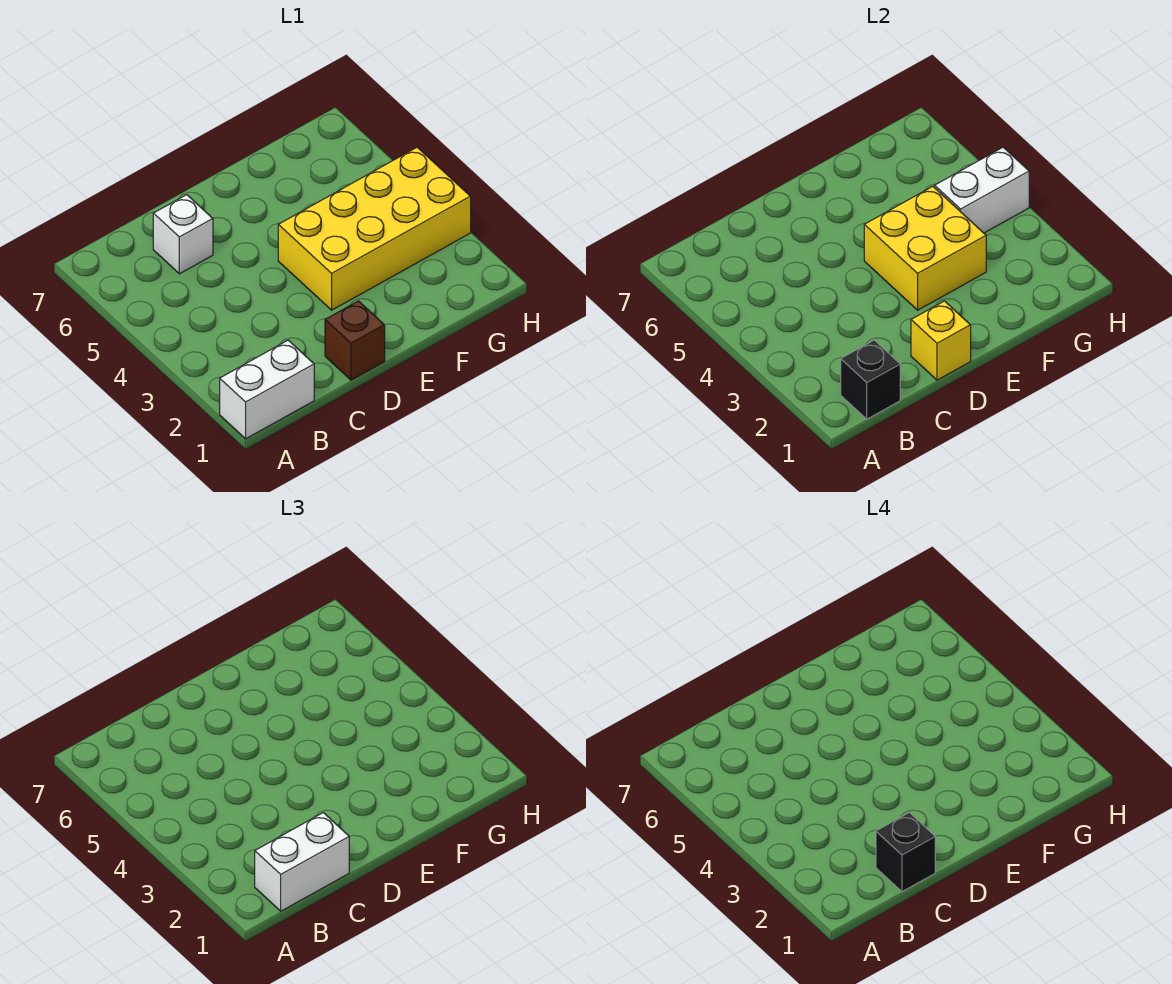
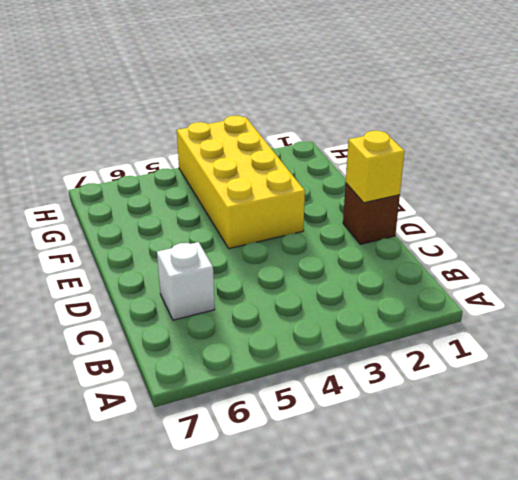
none -> white brick A1:B1 level 1
none -> black brick B1 level 2

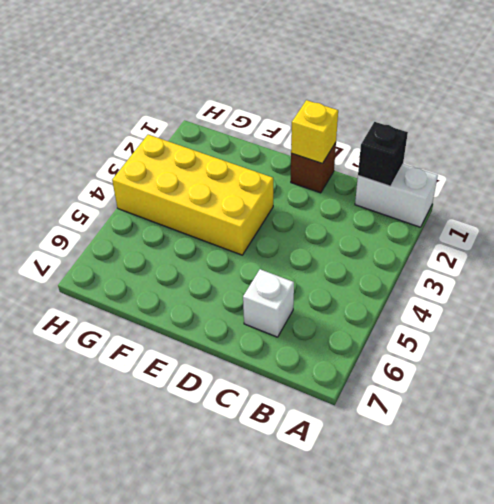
none -> yellow brick E3:F4 level 2
none -> white brick G4:H4 level 2

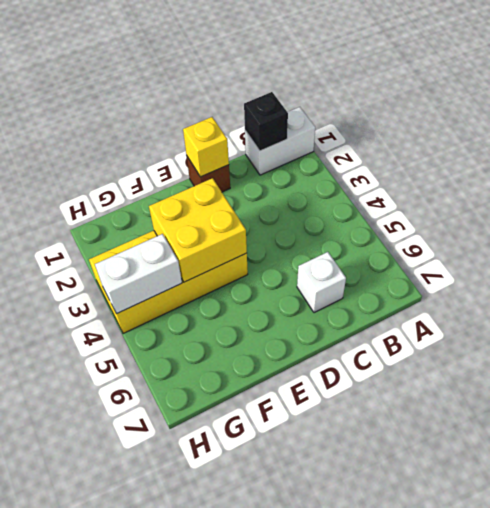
none -> white brick B1:C1 level 3
none -> black brick C1 level 4

